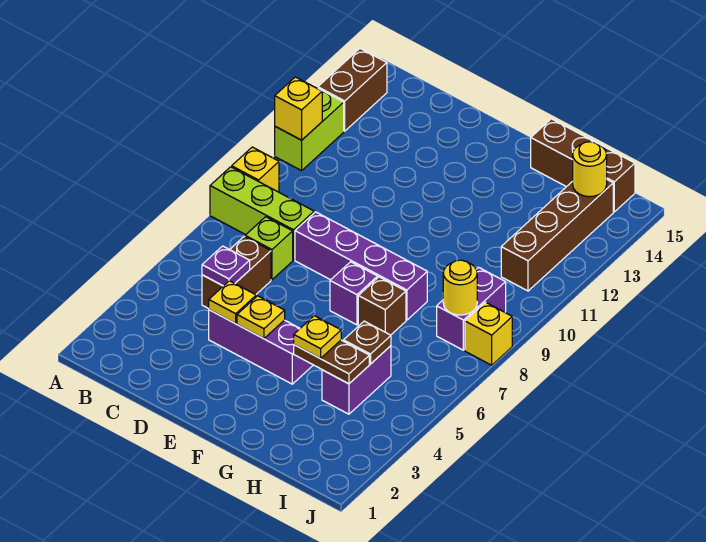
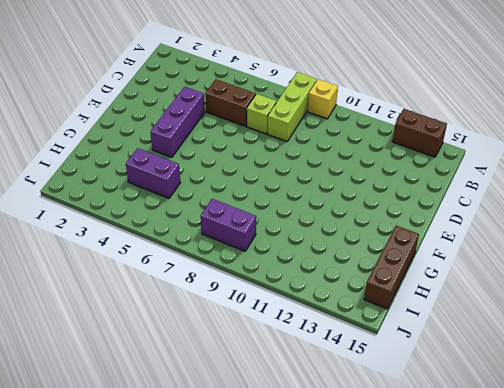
none -> lime brick A11:A12 level 1
none -> purple brick D8:G8 level 1
none -> purple brick F7 level 1

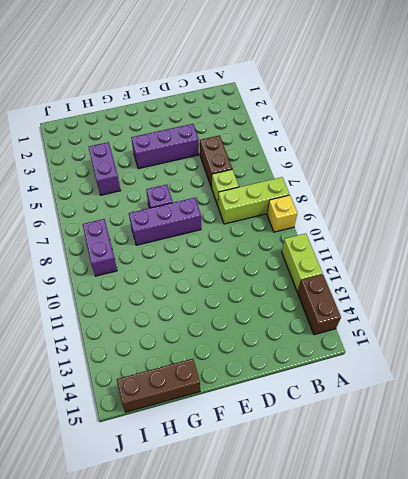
purple brick E8:G8 level 1 -> purple brick D8:G8 level 1
none -> brown brick G7 level 1
none -> brown brick I11:I14 level 1
none -> yellow brick J8 level 1

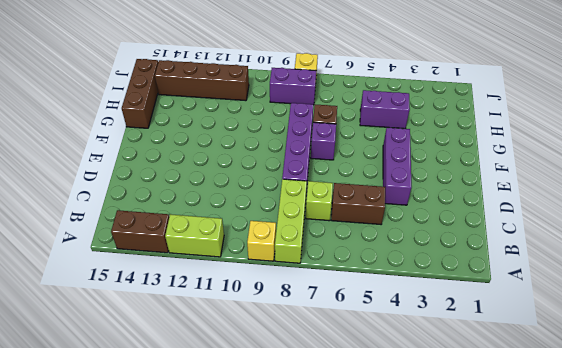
none -> yellow brick A11 level 2
none -> purple plate C5 level 2
none -> yellow plate D4 level 2

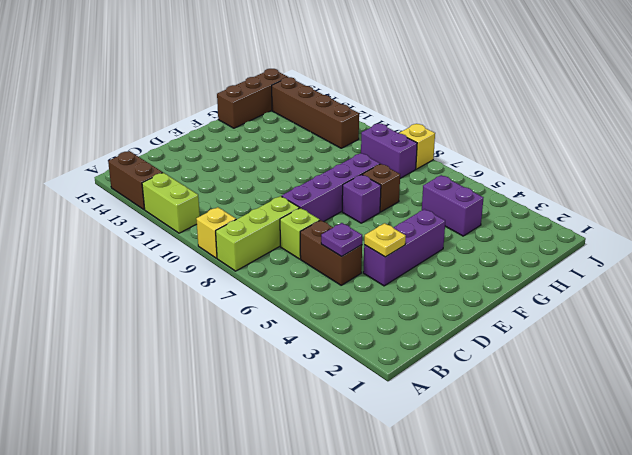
none -> yellow brick A11 level 2
none -> yellow plate E4 level 2
none -> brown plate G4:H4 level 2

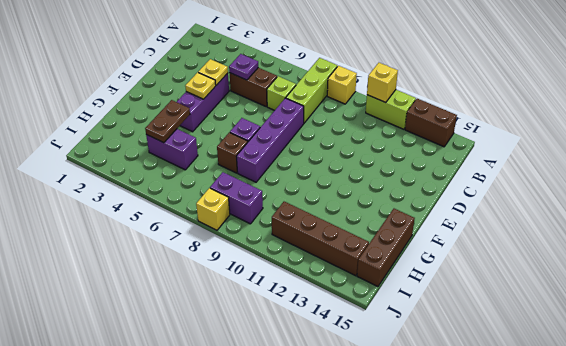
none -> brown plate H5 level 2
none -> yellow round brick I8 level 2
none -> yellow round brick I14 level 2

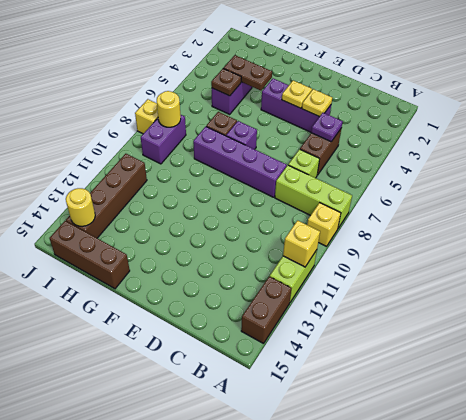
none -> yellow plate G4 level 3

